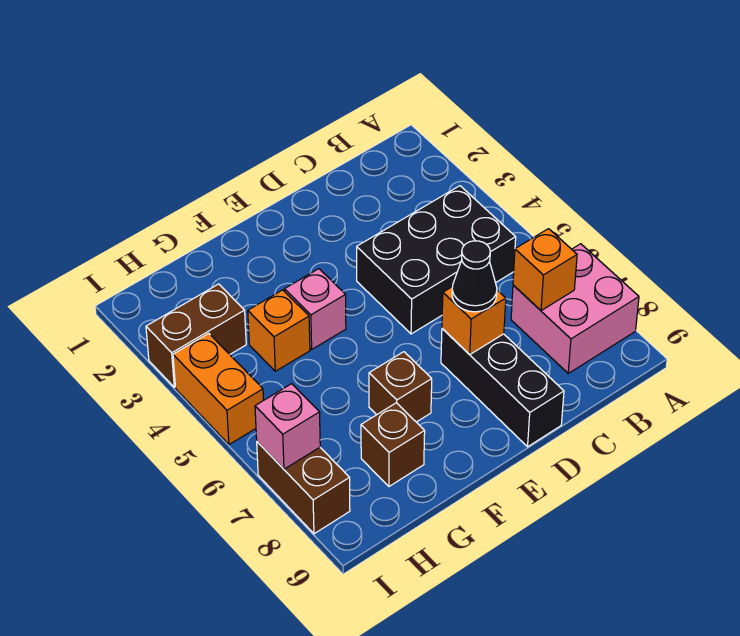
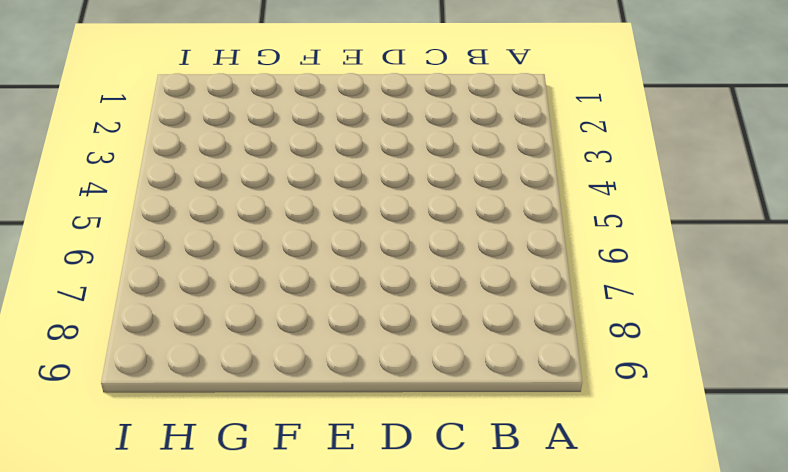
none -> pink brick A7:B8 level 1
none -> black brick B4:D5 level 1
none -> black brick D7:D9 level 1

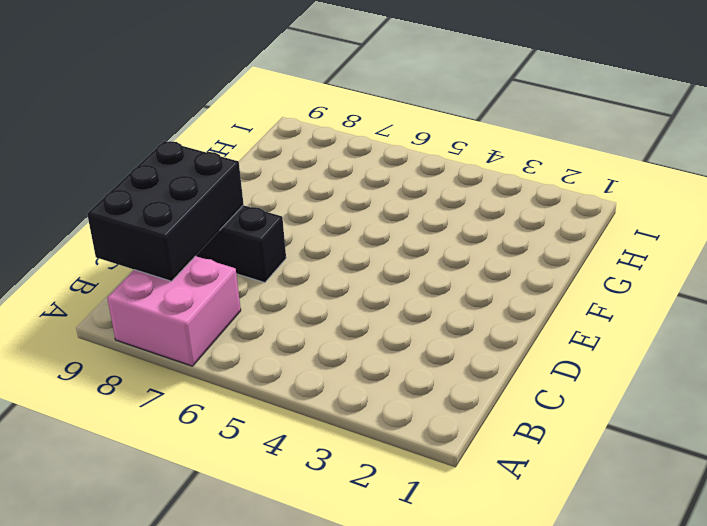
black brick B8:D9 level 2 -> black brick B4:D5 level 1
none -> pink brick F4 level 1
none -> brown brick F7 level 1
none -> orange brick G4 level 1

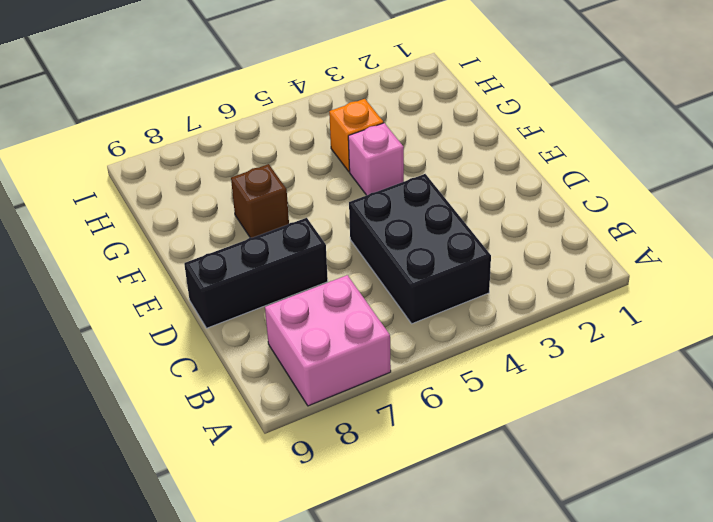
none -> brown brick G8 level 1
none -> brown brick H3:I3 level 1
none -> orange brick I4:I5 level 1

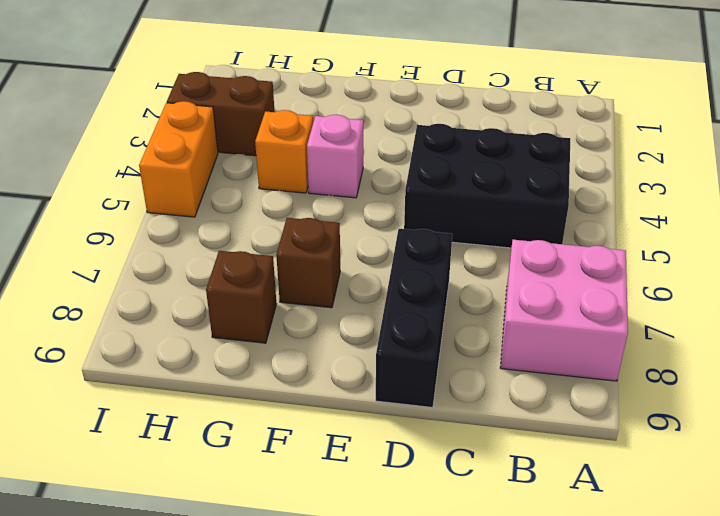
none -> brown brick I7:I8 level 1
none -> orange brick B7 level 2
none -> orange brick D7 level 2

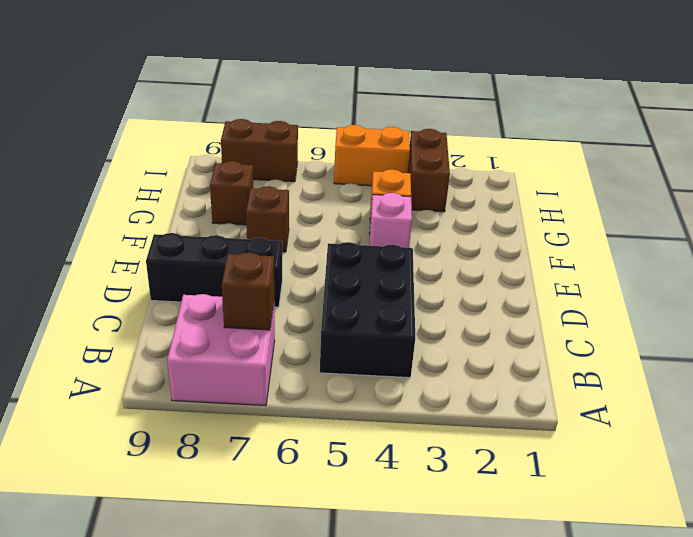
brown brick B7 level 2 -> orange brick B7 level 2
none -> orange brick D7 level 2
none -> pink brick I7 level 2
none -> black cone D7 level 3

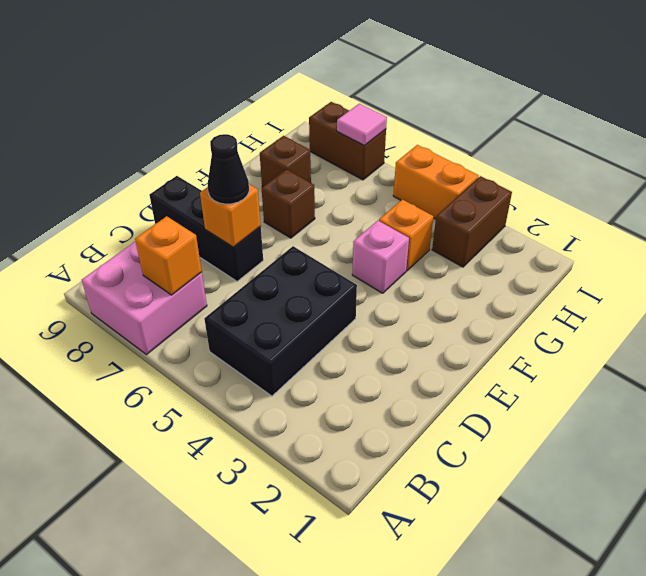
pink tile I7 level 2 -> pink brick I7 level 2

